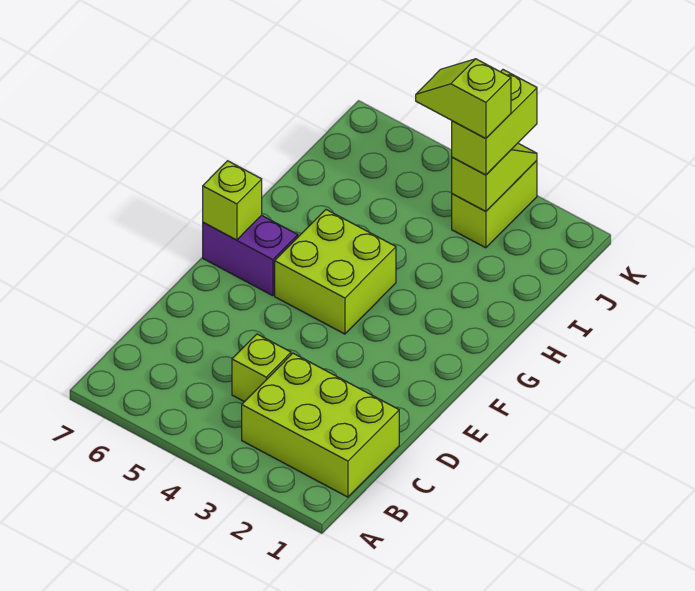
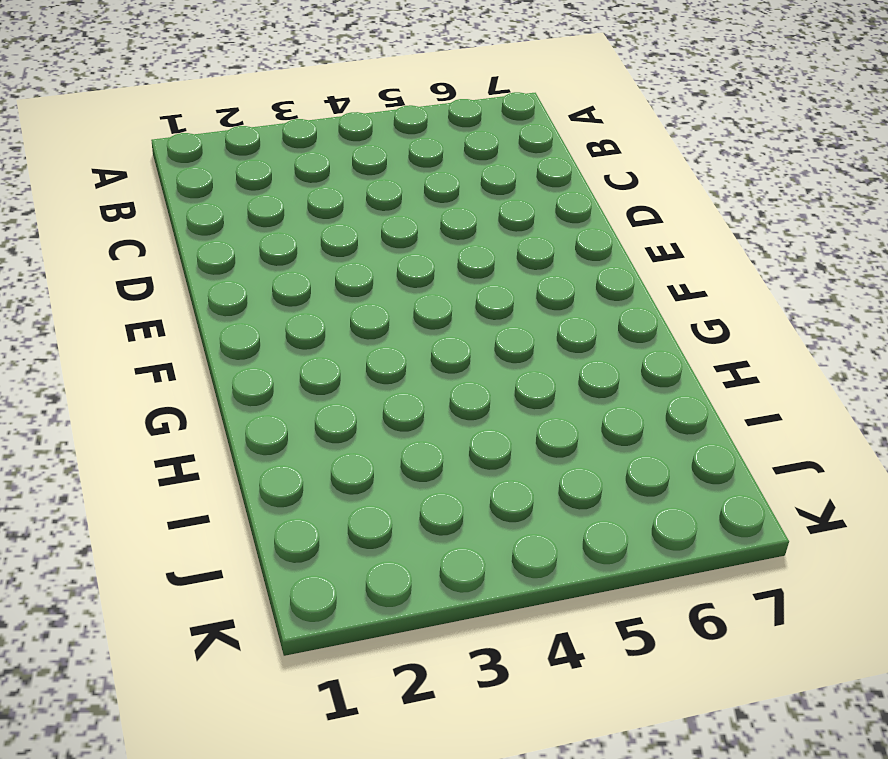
none -> lime brick B1:C3 level 1
none -> lime brick C4 level 1

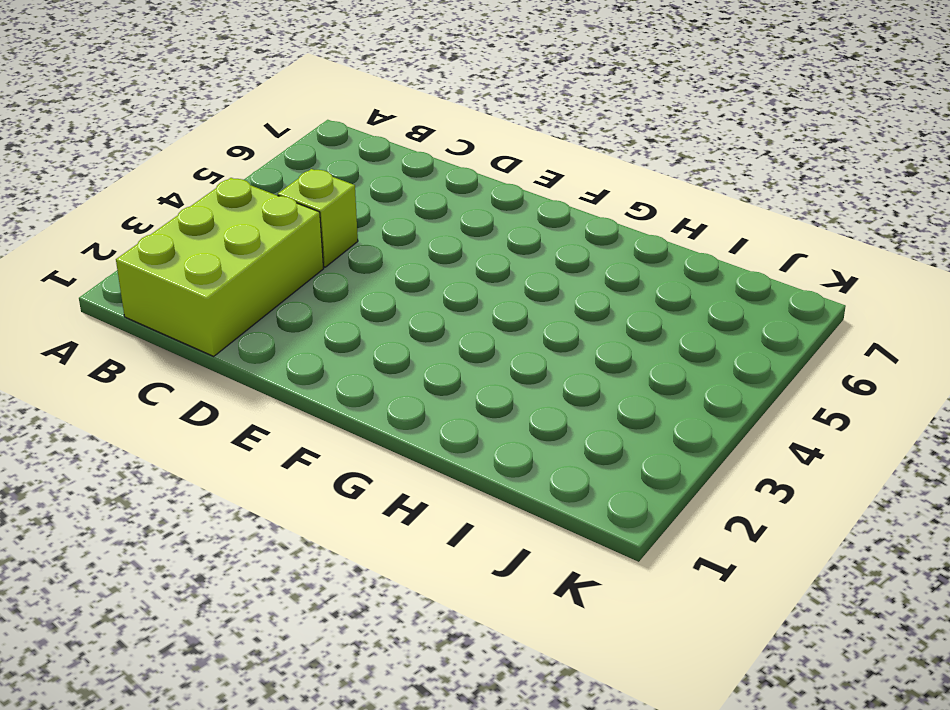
none -> lime brick F4:G5 level 1
none -> purple brick F6:F7 level 1

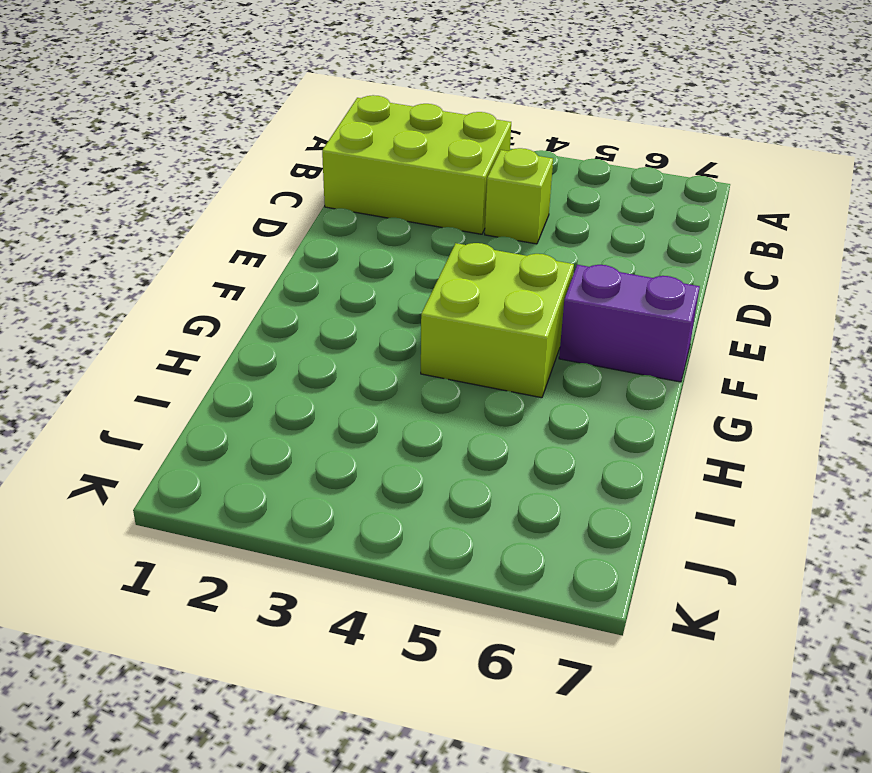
none -> lime brick J3:K3 level 1
none -> lime brick F7 level 2

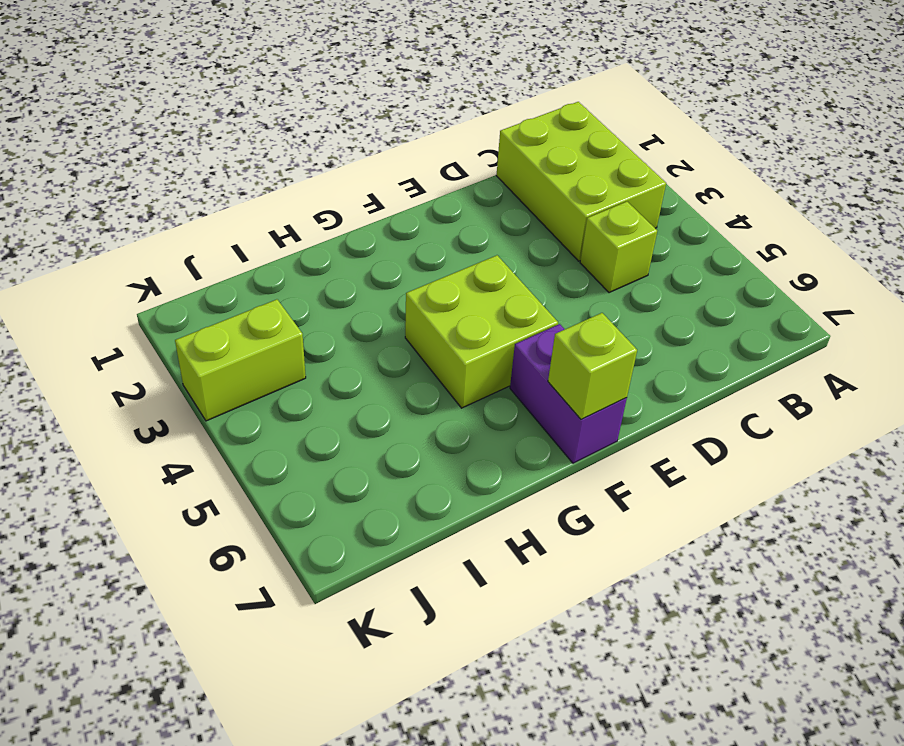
none -> lime slope J3:K3 level 2 top J
none -> lime brick J3:K3 level 3

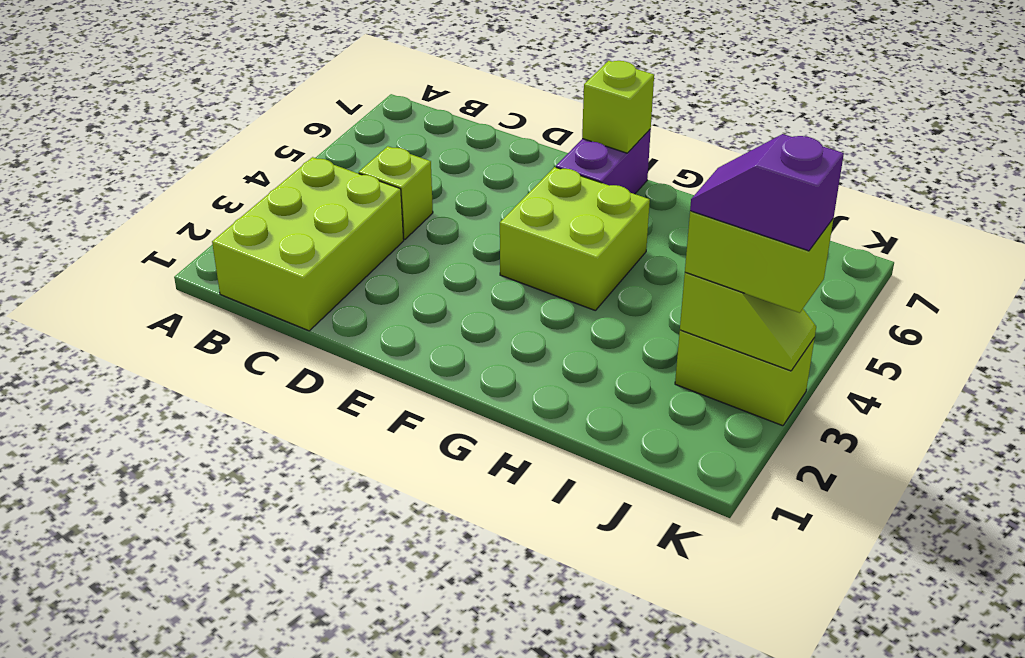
purple slope J3:K3 level 4 top K -> lime slope J3:J4 level 4 top 3

